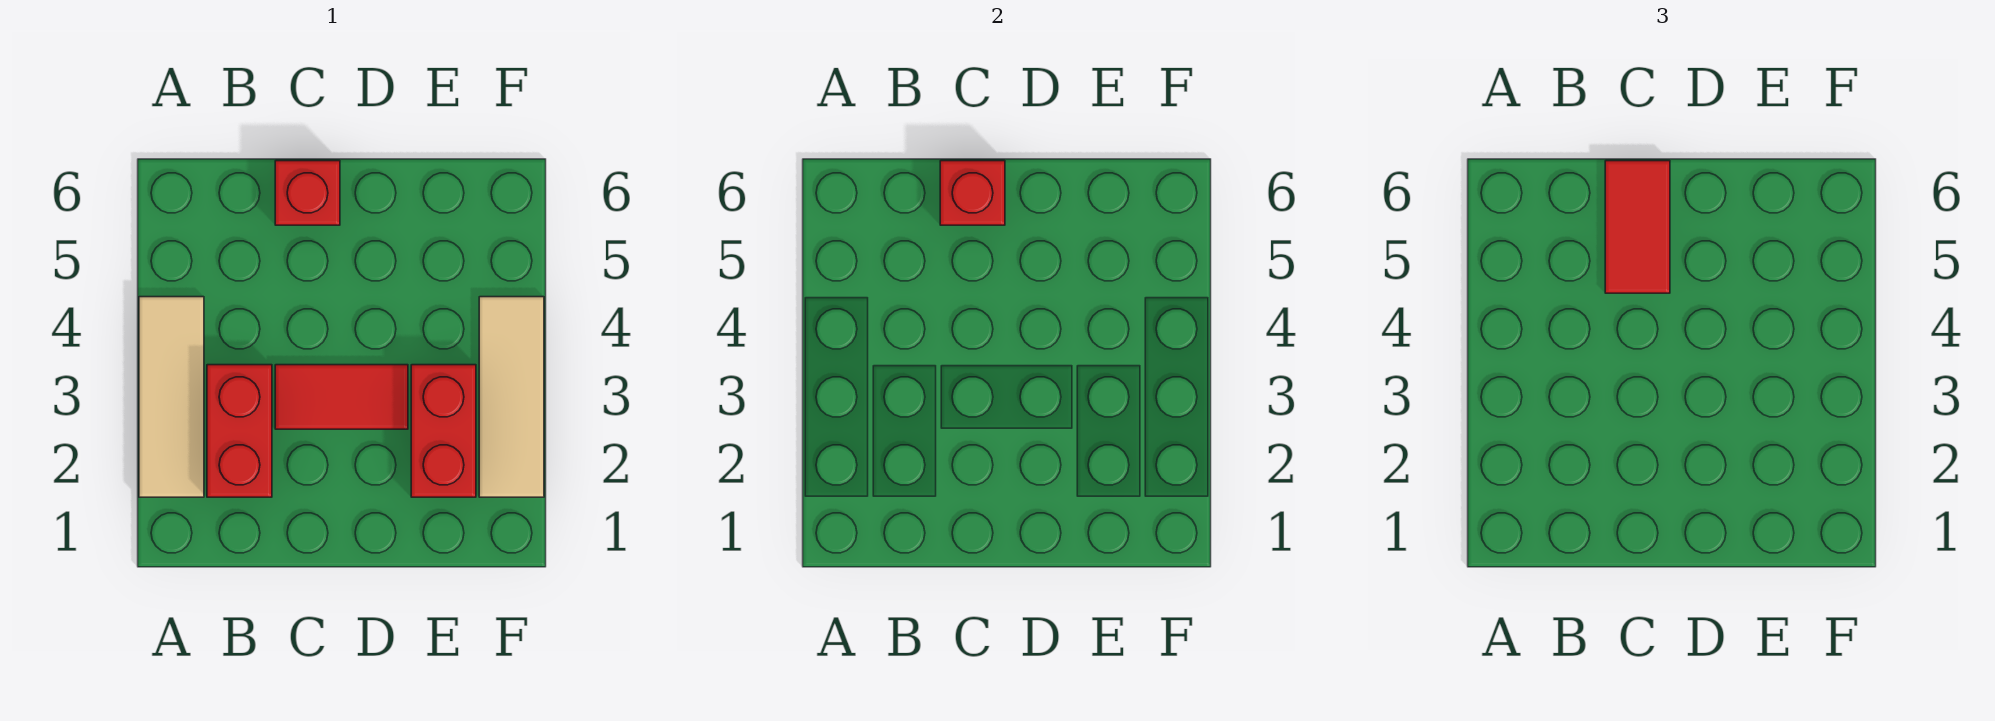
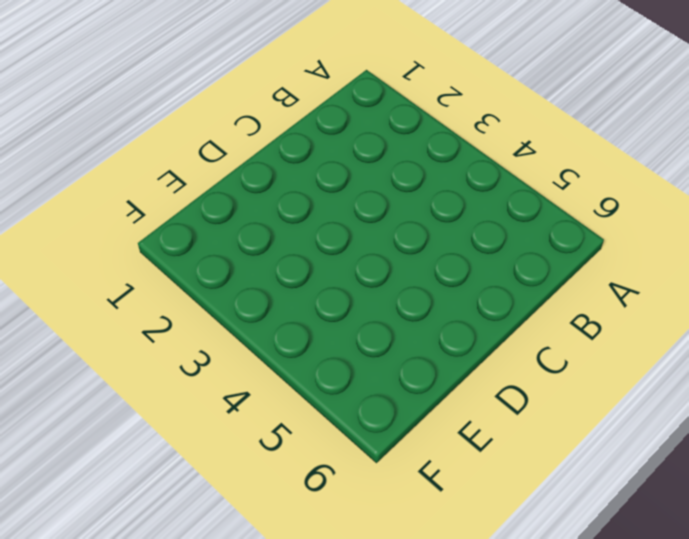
none -> tan tile A2:A4 level 1
none -> red brick B2:B3 level 1

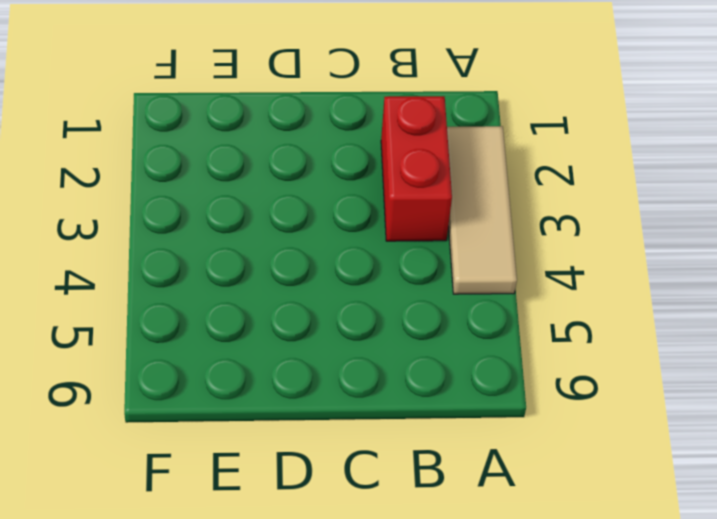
none -> red tile C3:D3 level 1
none -> red brick C6 level 1

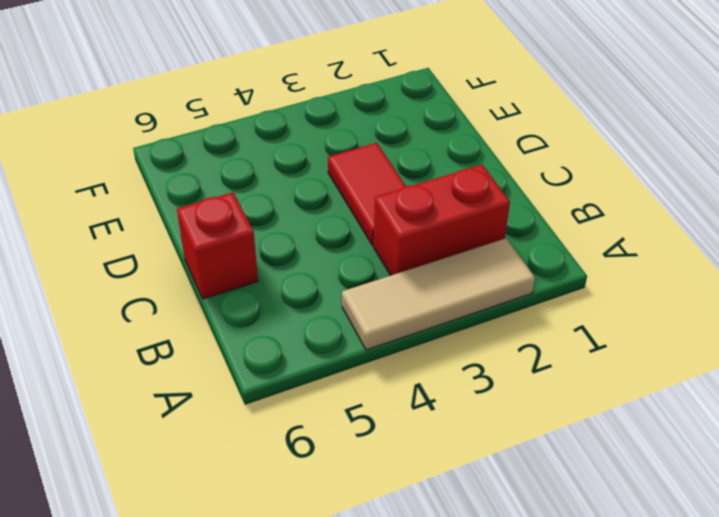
none -> red brick E2:E3 level 1
none -> tan tile F2:F4 level 1

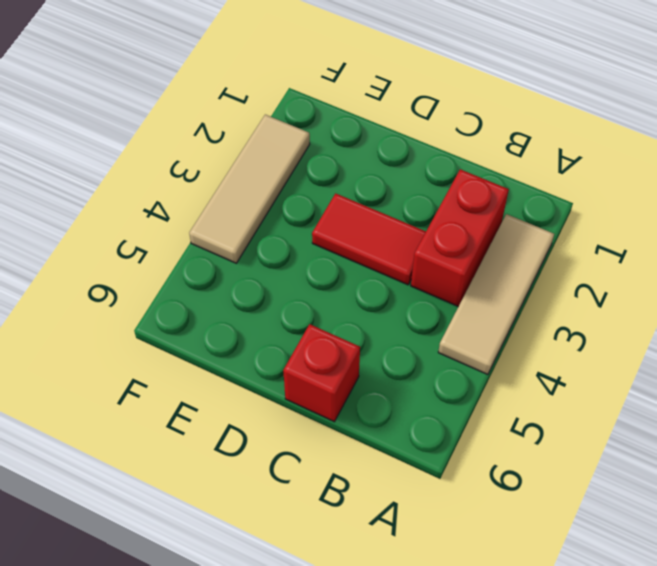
none -> red brick E2:E3 level 1
none -> red brick C6 level 2

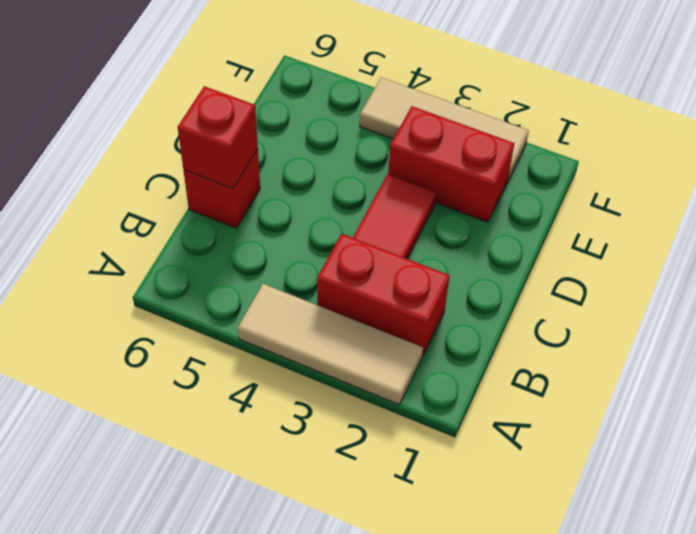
none -> red tile C5:C6 level 3

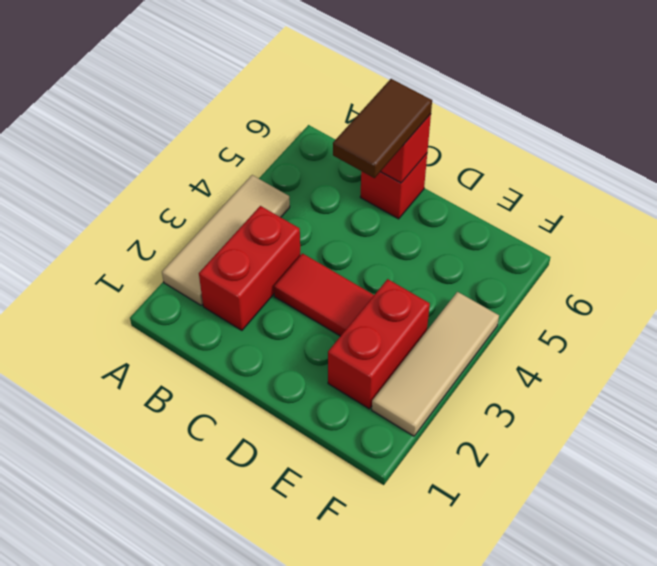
brown tile C5:C6 level 3 -> red tile C5:C6 level 3

